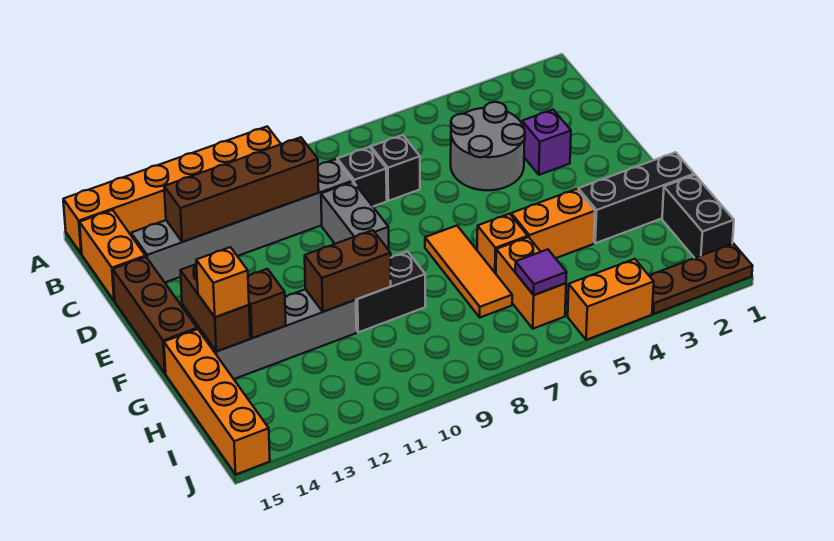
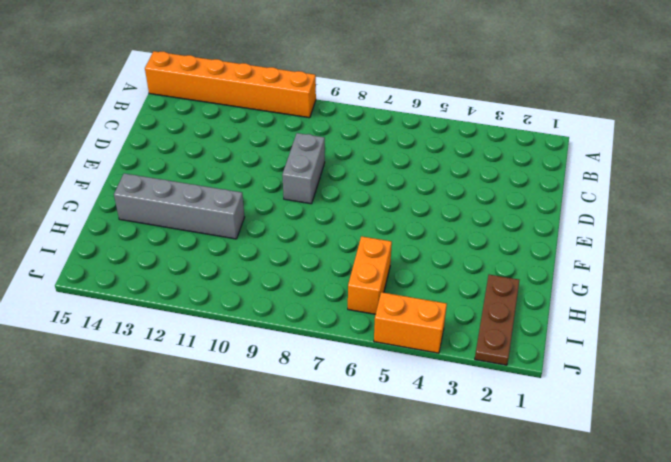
brown plate H2:J2 level 1 -> brown plate J1:J3 level 1
none -> orange brick B15:C15 level 1
none -> grey round brick C4:D5 level 1
none -> black brick C7 level 1

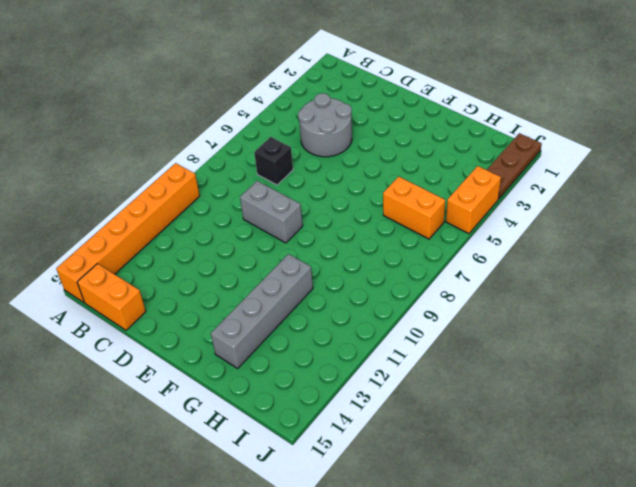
none -> black brick C8 level 1
none -> grey brick C9:C14 level 1
none -> purple brick D3 level 1

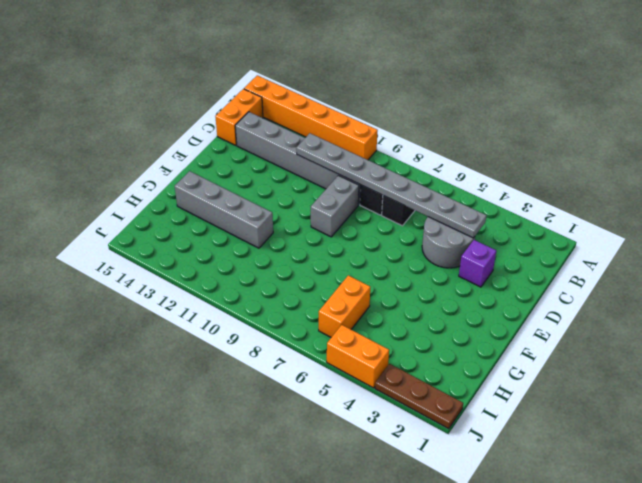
grey plate C4:C11 level 2 -> brown brick C10:C13 level 2
none -> brown brick D15:F15 level 1
none -> orange tile F7:H7 level 1
none -> black brick G1:G3 level 1

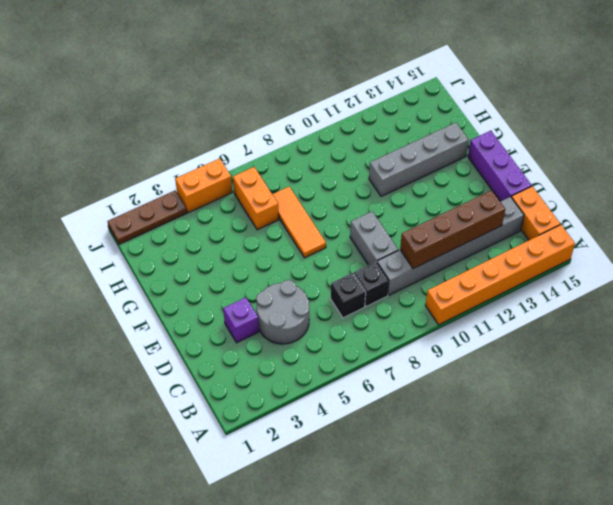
purple brick D15:F15 level 1 -> brown brick D15:F15 level 1
none -> black brick G1:G3 level 1
none -> orange brick G4:G5 level 1
none -> orange brick G6 level 1

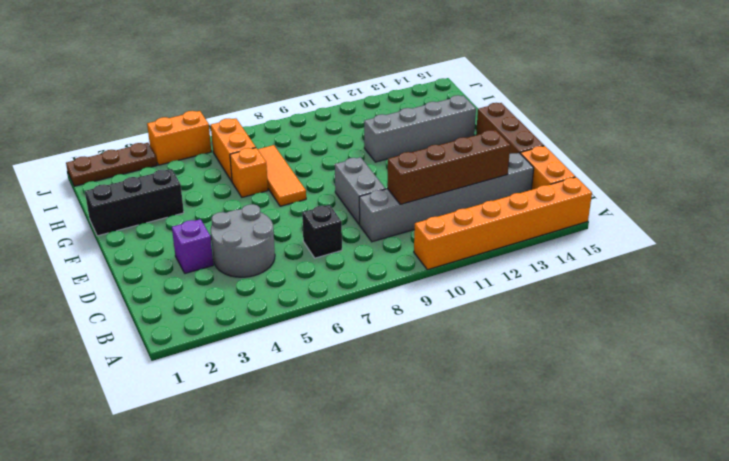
none -> black brick C8 level 1
none -> orange brick G4:G5 level 1
none -> black brick G9:G10 level 1

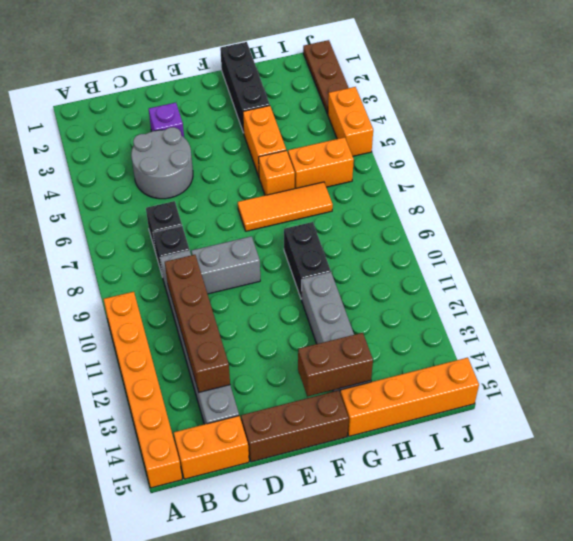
none -> black brick H1:I1 level 1
none -> brown brick G10:G11 level 2
none -> brown brick G13 level 2

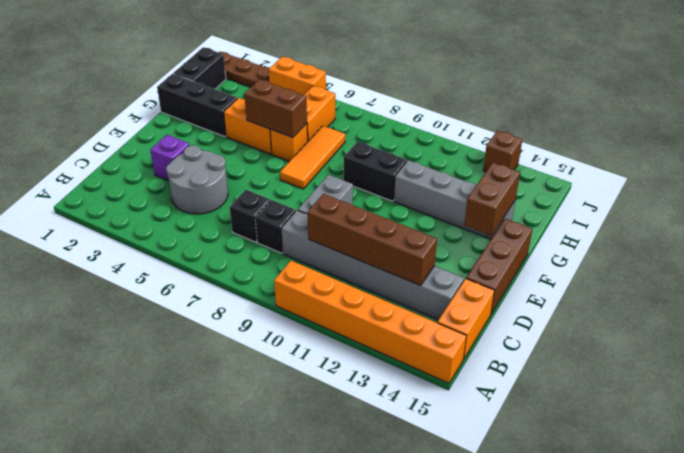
brown brick G5:G6 level 2 -> brown brick G10:G11 level 2
brown brick J13 level 1 -> brown brick G13 level 2
none -> orange brick G15:J15 level 1
none -> purple tile I6 level 2
none -> orange brick G14 level 3

